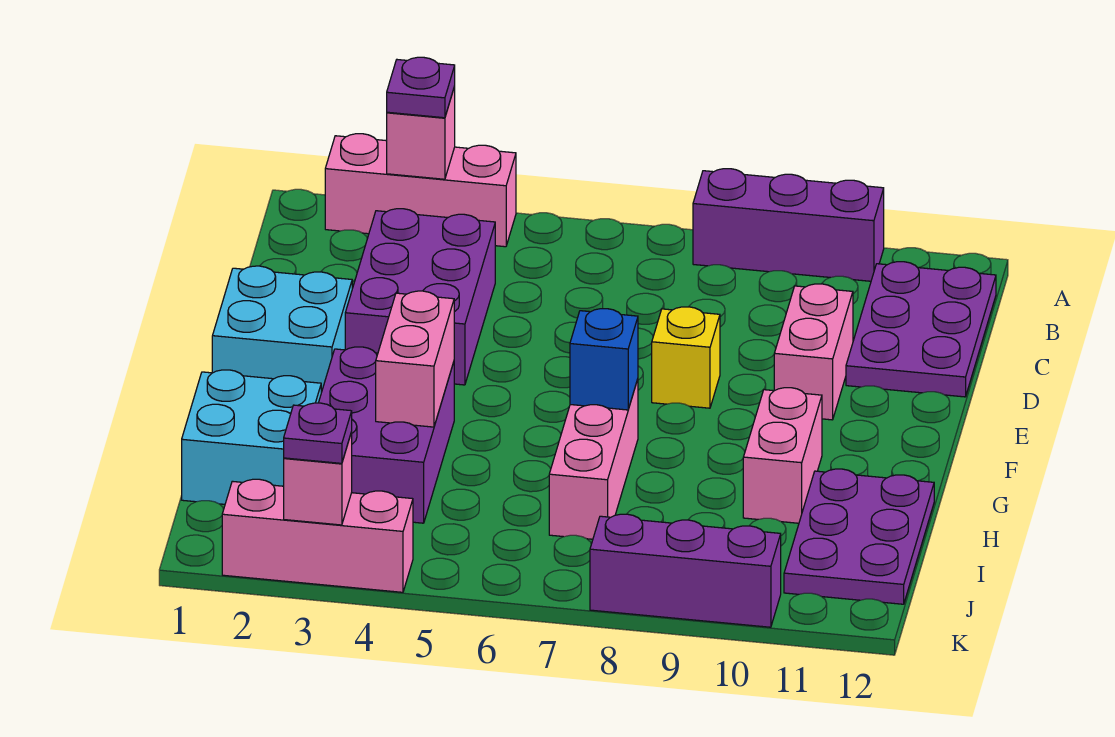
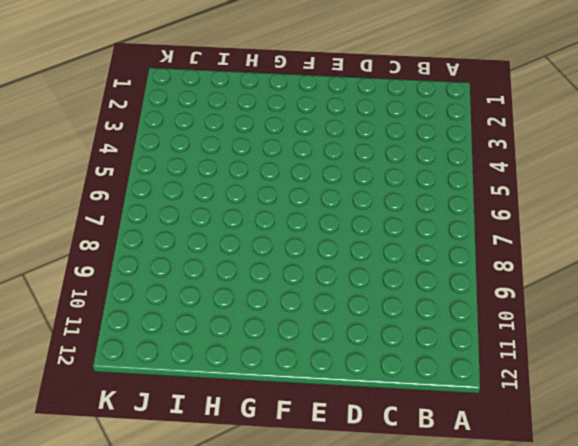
none -> pink brick A2:A4 level 1
none -> purple brick A8:A10 level 1
none -> purple plate B11:D12 level 1

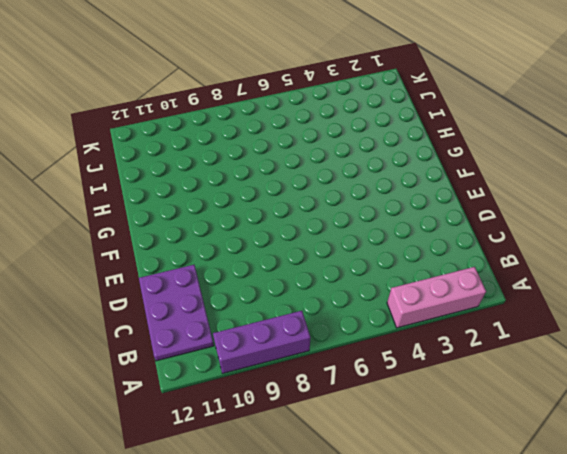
none -> purple brick C3:E4 level 1
none -> pink brick D10:E10 level 1
none -> cyan brick E1:F2 level 1

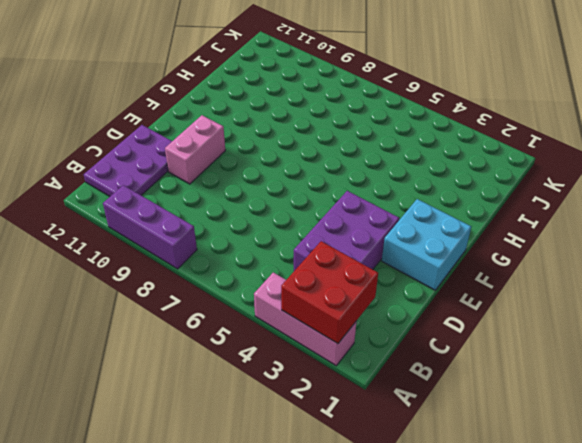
red brick A2:B3 level 2 -> pink brick A3 level 2
none -> yellow brick E8 level 1
none -> purple brick G3:I4 level 1
none -> pink brick G7:I7 level 1

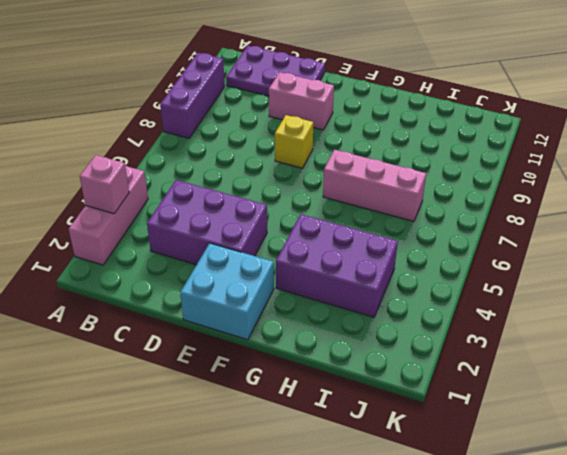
none -> pink brick G10:H10 level 1
none -> cyan brick H1:I2 level 1
none -> purple plate H11:J12 level 1

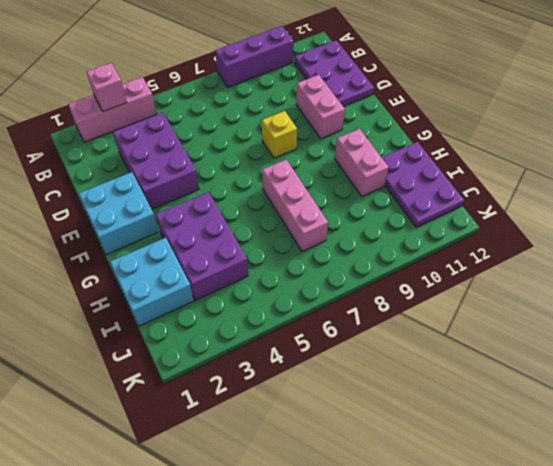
none -> pink brick K2:K4 level 1
none -> purple brick K8:K10 level 1
none -> pink brick G4:H4 level 2

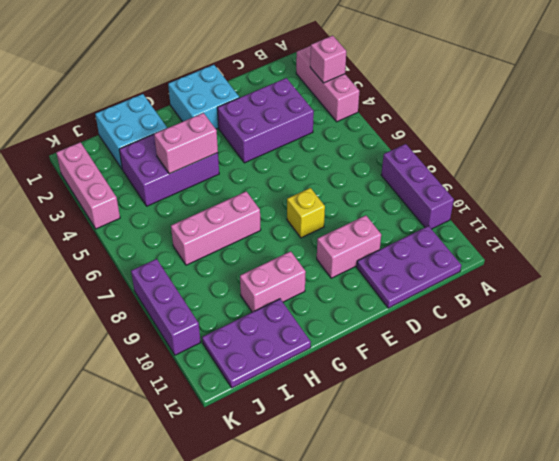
none -> blue brick G7 level 2
none -> pink brick K3 level 2
none -> purple plate A3 level 3

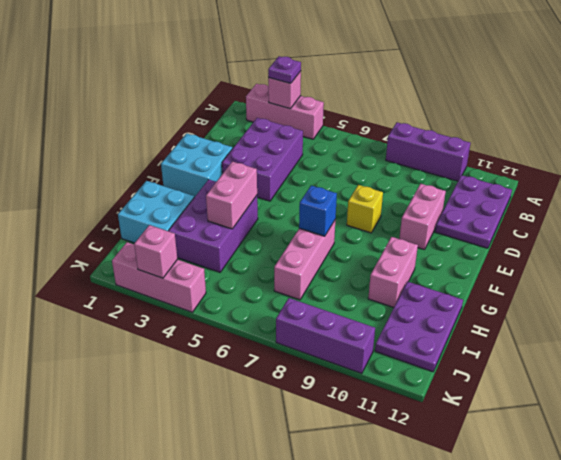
none -> purple plate K3 level 3

